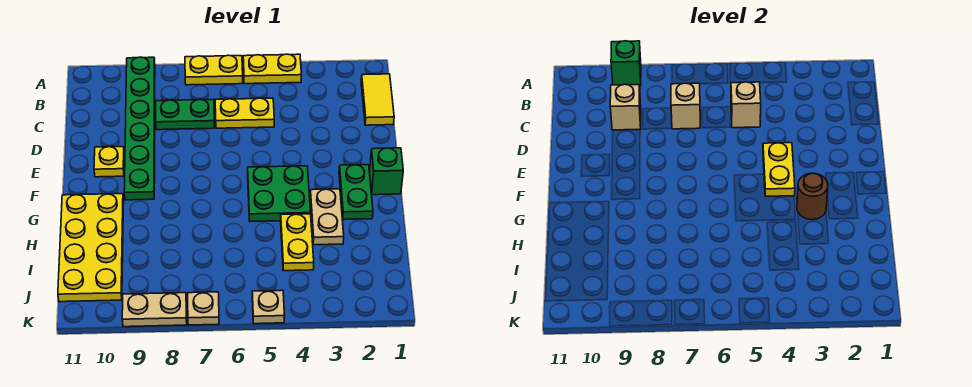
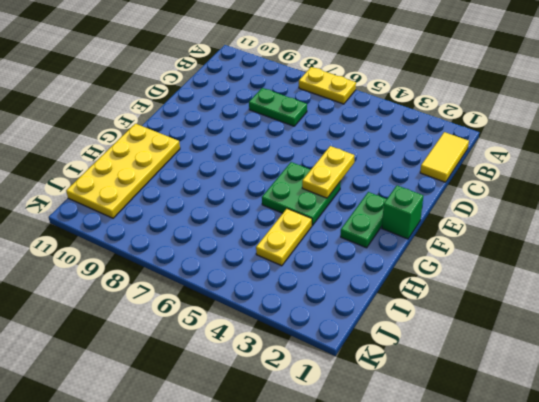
none -> yellow plate A4:A5 level 1
none -> green plate A9:F9 level 1
none -> yellow plate C5:C6 level 1

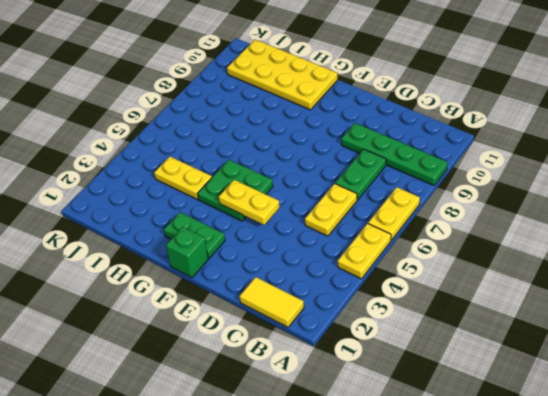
green plate A9:D9 level 1 -> green plate A9:F9 level 1
none -> yellow plate E10 level 1
none -> tan plate G3:H3 level 1
none -> tan plate K5 level 1

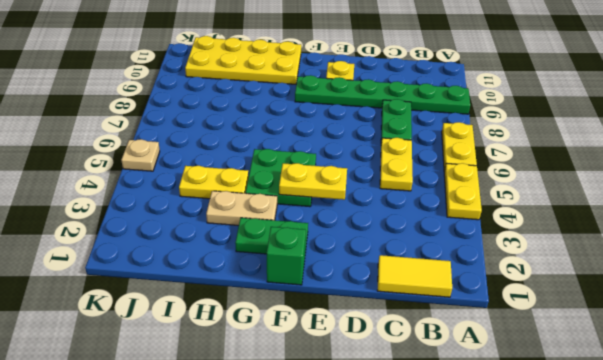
none -> tan plate K7 level 1
none -> tan plate K8:K9 level 1
none -> green brick A9 level 2

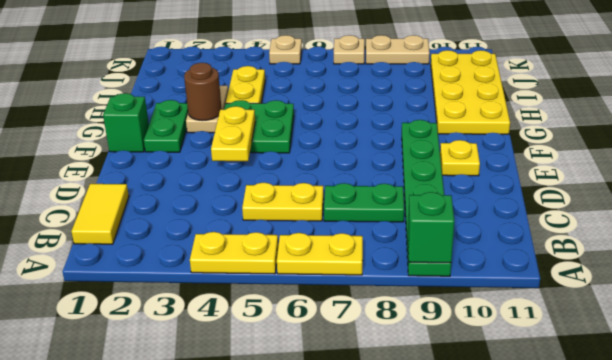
none -> tan brick C5 level 2
none -> tan brick C7 level 2
none -> tan brick C9 level 2

